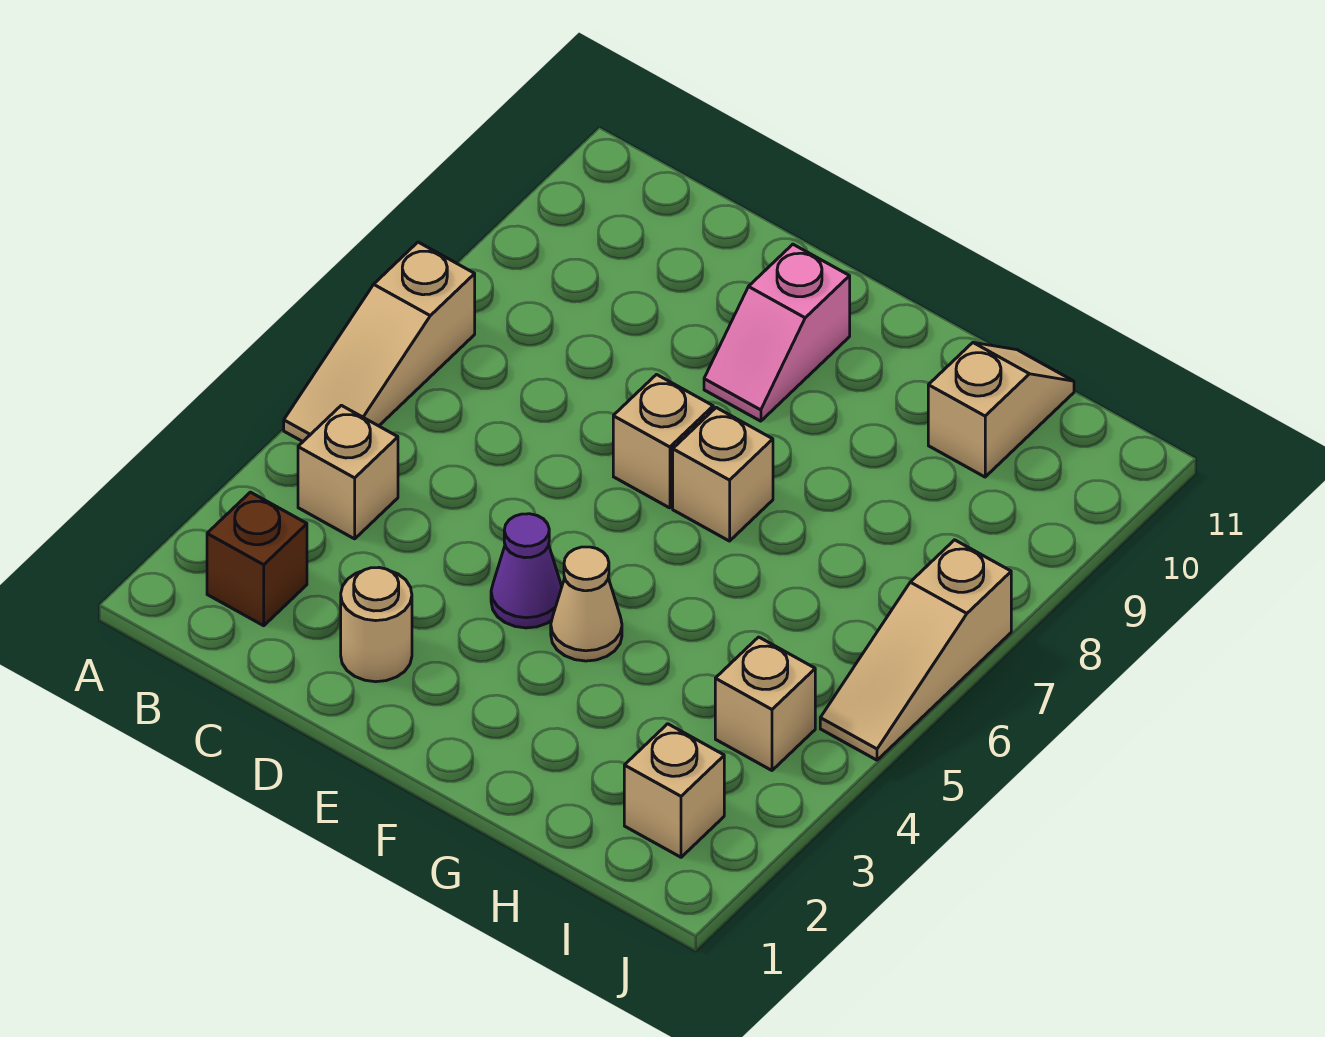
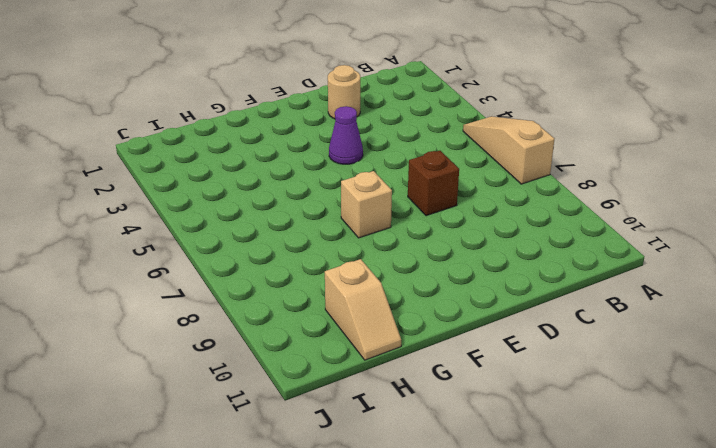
brown brick D7 level 1 -> brown brick B2 level 1
none -> tan brick B4 level 1
none -> tan brick E7 level 1
none -> pink slope E9:E10 level 1 top 10

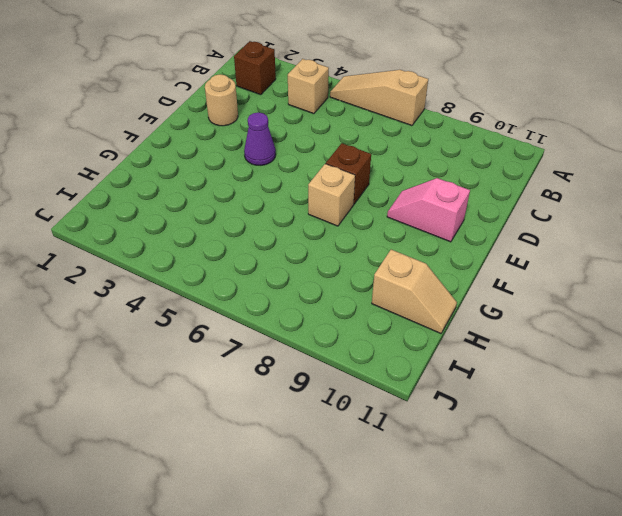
brown brick E7 level 1 -> tan brick E7 level 1
none -> tan cone F4 level 1
none -> tan brick I2 level 1
none -> tan brick I4 level 1

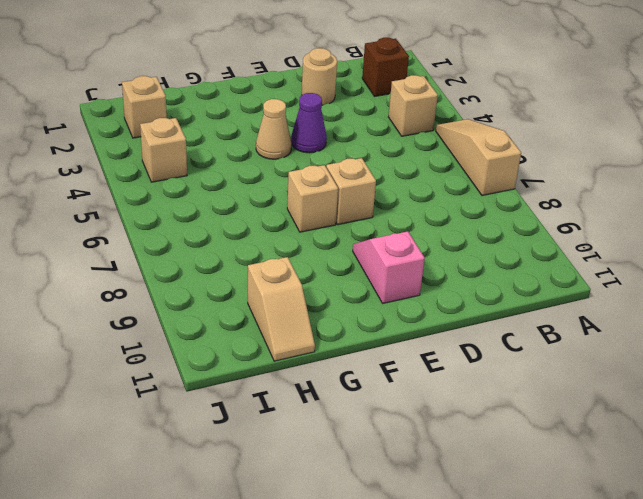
none -> tan slope J5:J7 level 1 top 7

